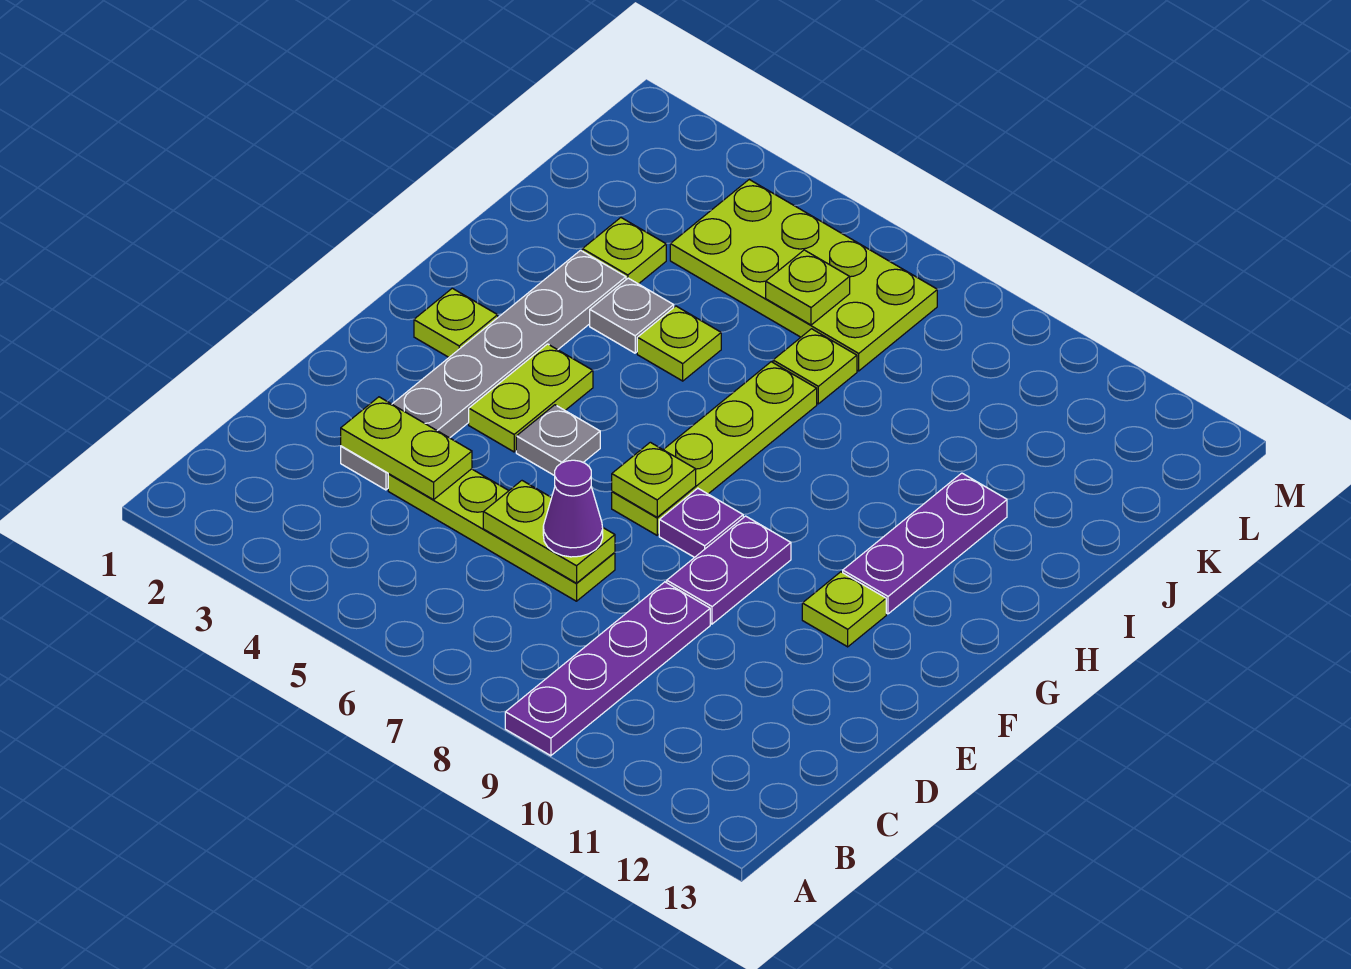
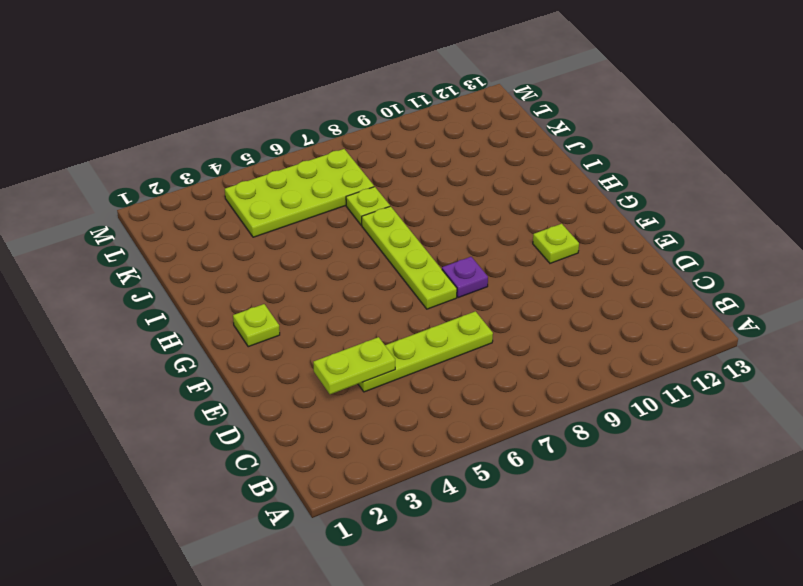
none -> purple plate A9:D9 level 1
none -> grey plate D3:I3 level 1
none -> purple plate E9:F9 level 1

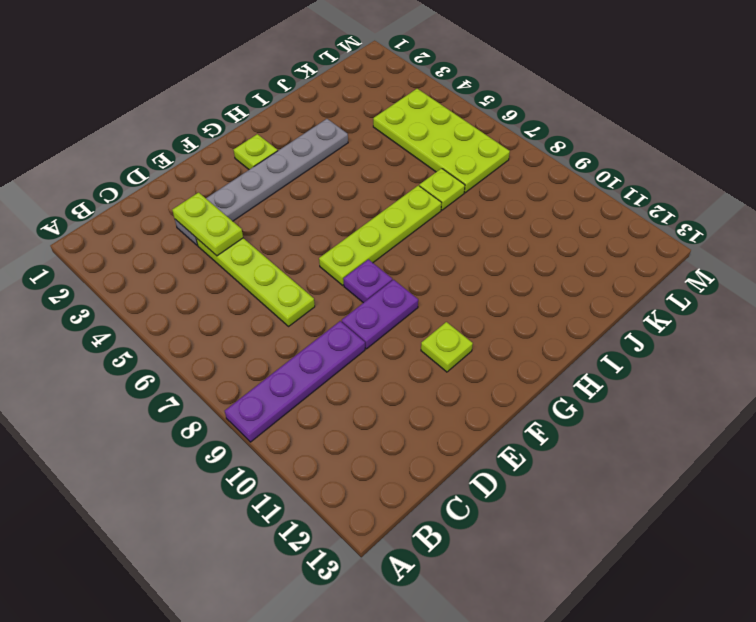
none -> lime plate F4:G4 level 1
none -> grey plate F5 level 1
none -> purple plate G11:I11 level 1

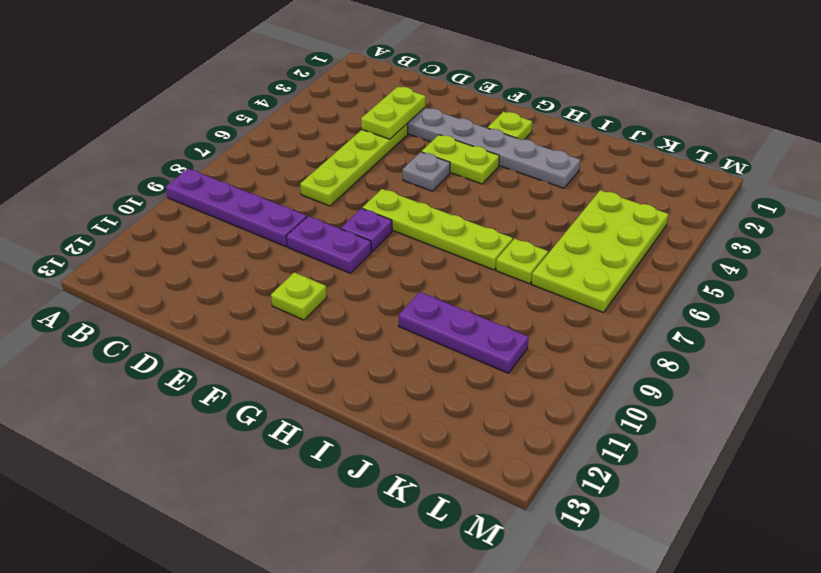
purple plate I10:K10 level 1 -> purple plate G11:I11 level 1
none -> grey plate I4 level 1
none -> lime plate I5 level 1
none -> lime plate J3 level 1

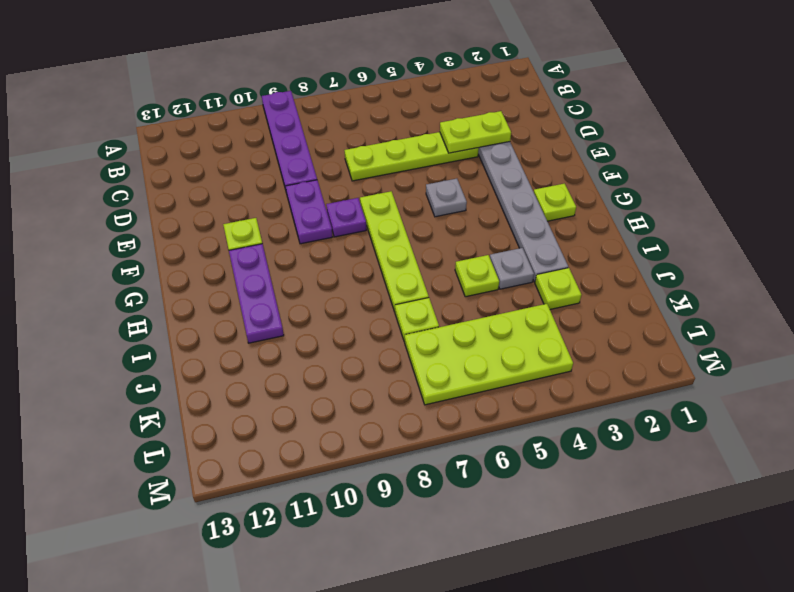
none -> lime plate F4:G4 level 1
none -> lime plate D6:D7 level 2
none -> lime plate F7 level 2

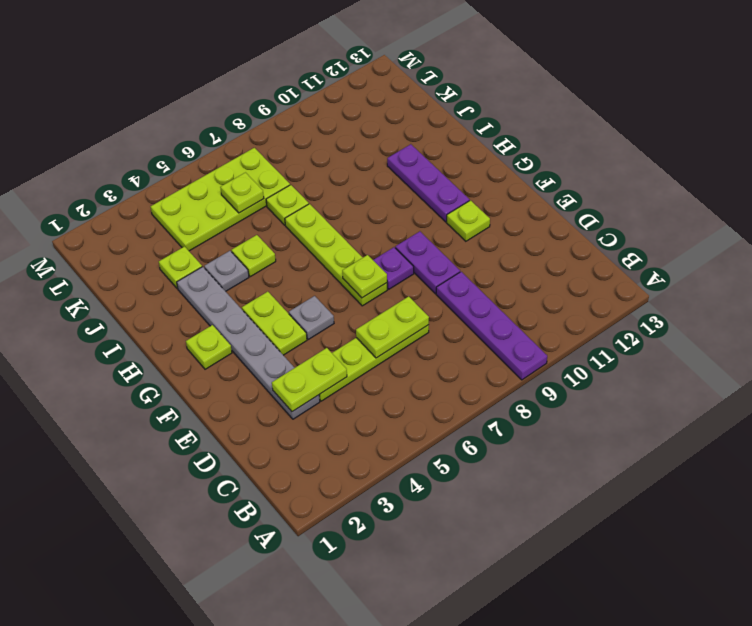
none -> purple cone D7 level 3

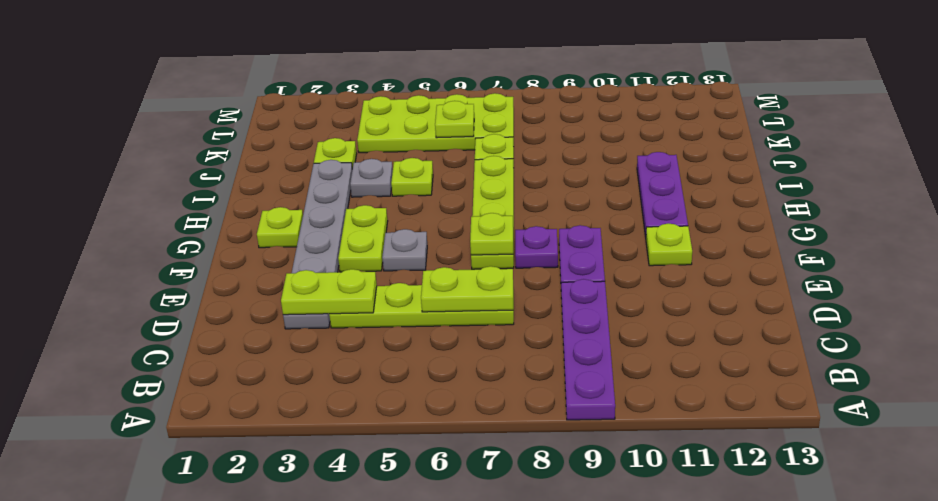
none -> purple cone D7 level 3

